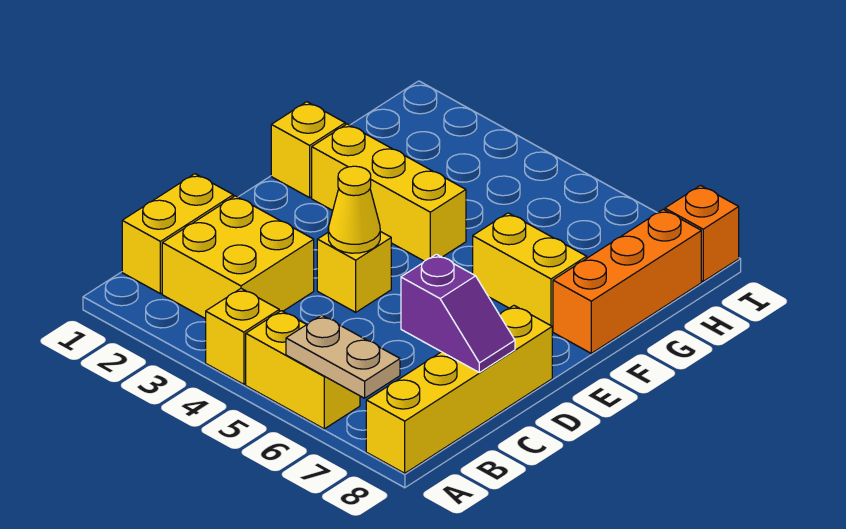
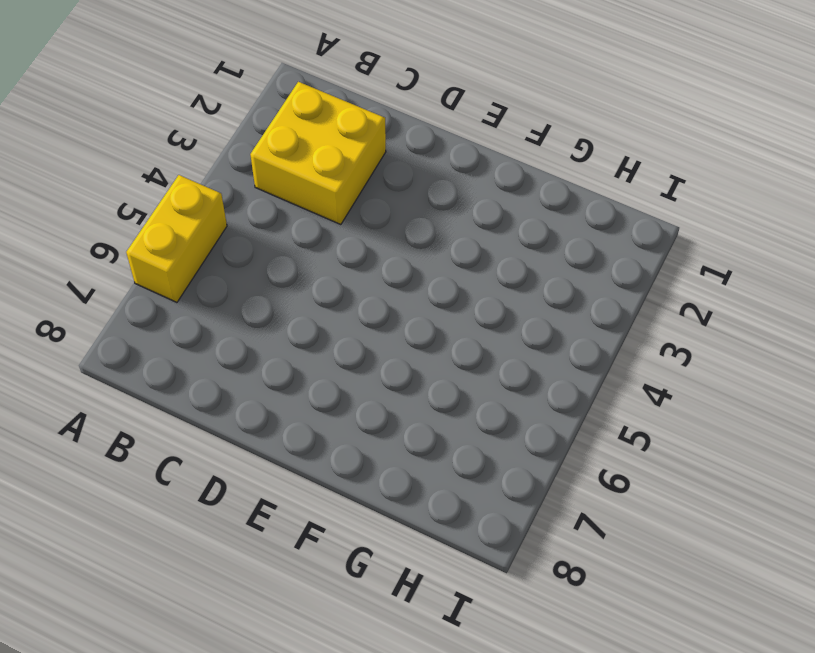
none -> yellow brick A4 level 1
none -> yellow brick A8:D8 level 1
none -> yellow brick B1:C1 level 1

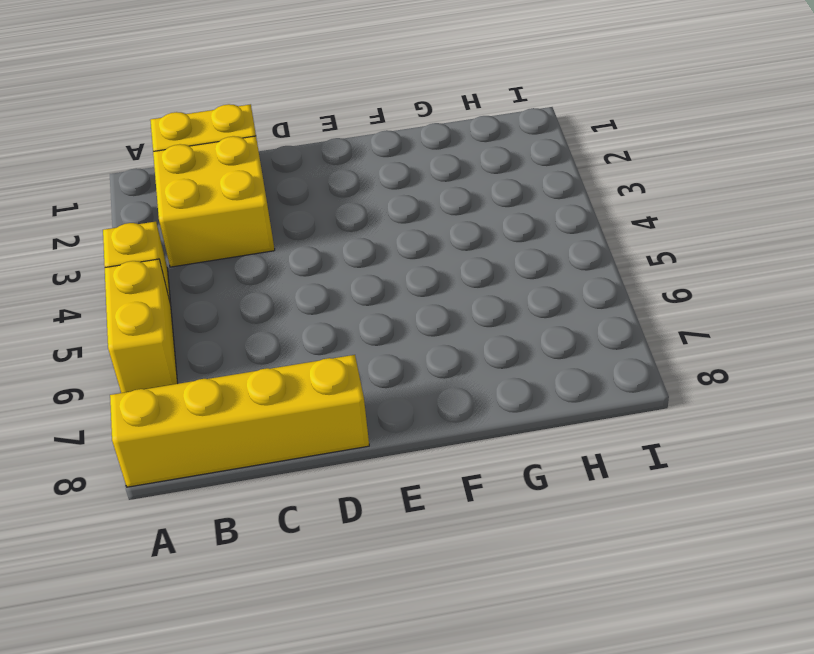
none -> yellow brick D4 level 1
none -> yellow brick F1 level 1
none -> yellow brick F2:F4 level 1

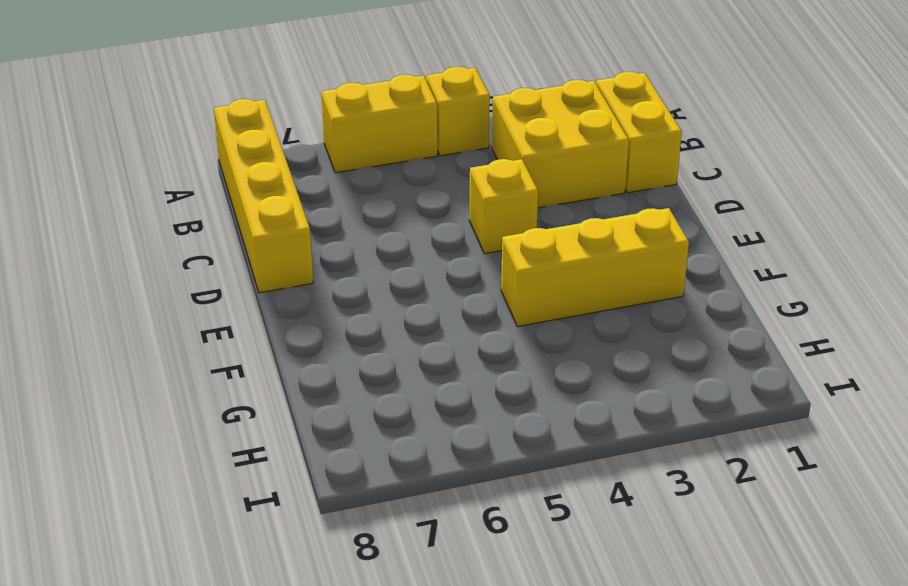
none -> yellow brick F1 level 1
none -> yellow brick F6:F7 level 1
none -> orange brick F8:H8 level 1

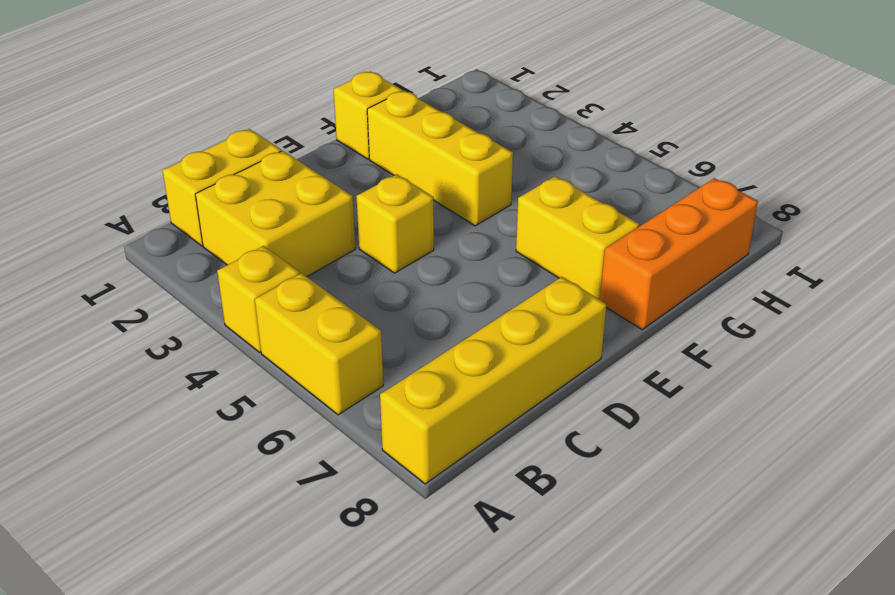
none -> orange brick I8 level 1
none -> tan plate A6:A7 level 2
none -> purple slope C7:C8 level 2 top 7

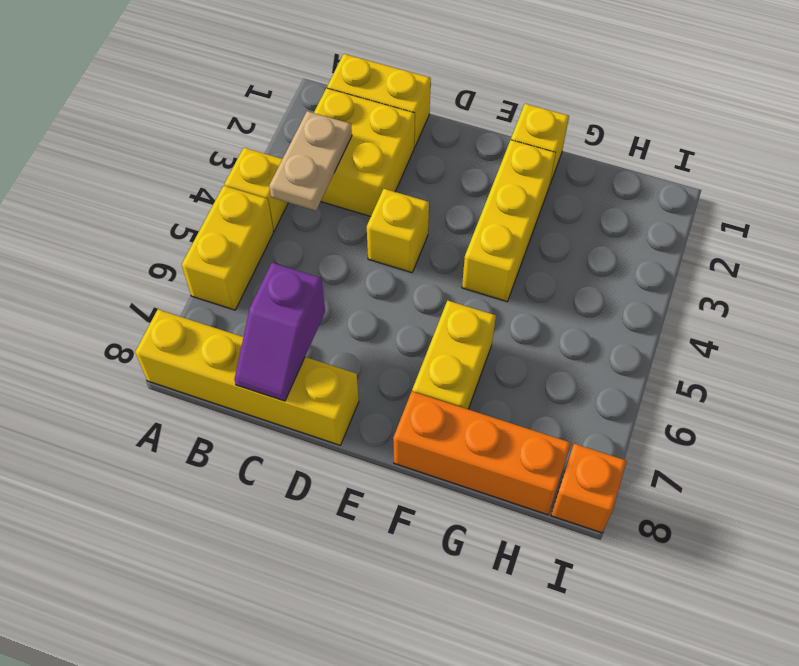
tan plate B3:B4 level 2 -> tan plate A6:A7 level 2
none -> yellow cone D4 level 2

